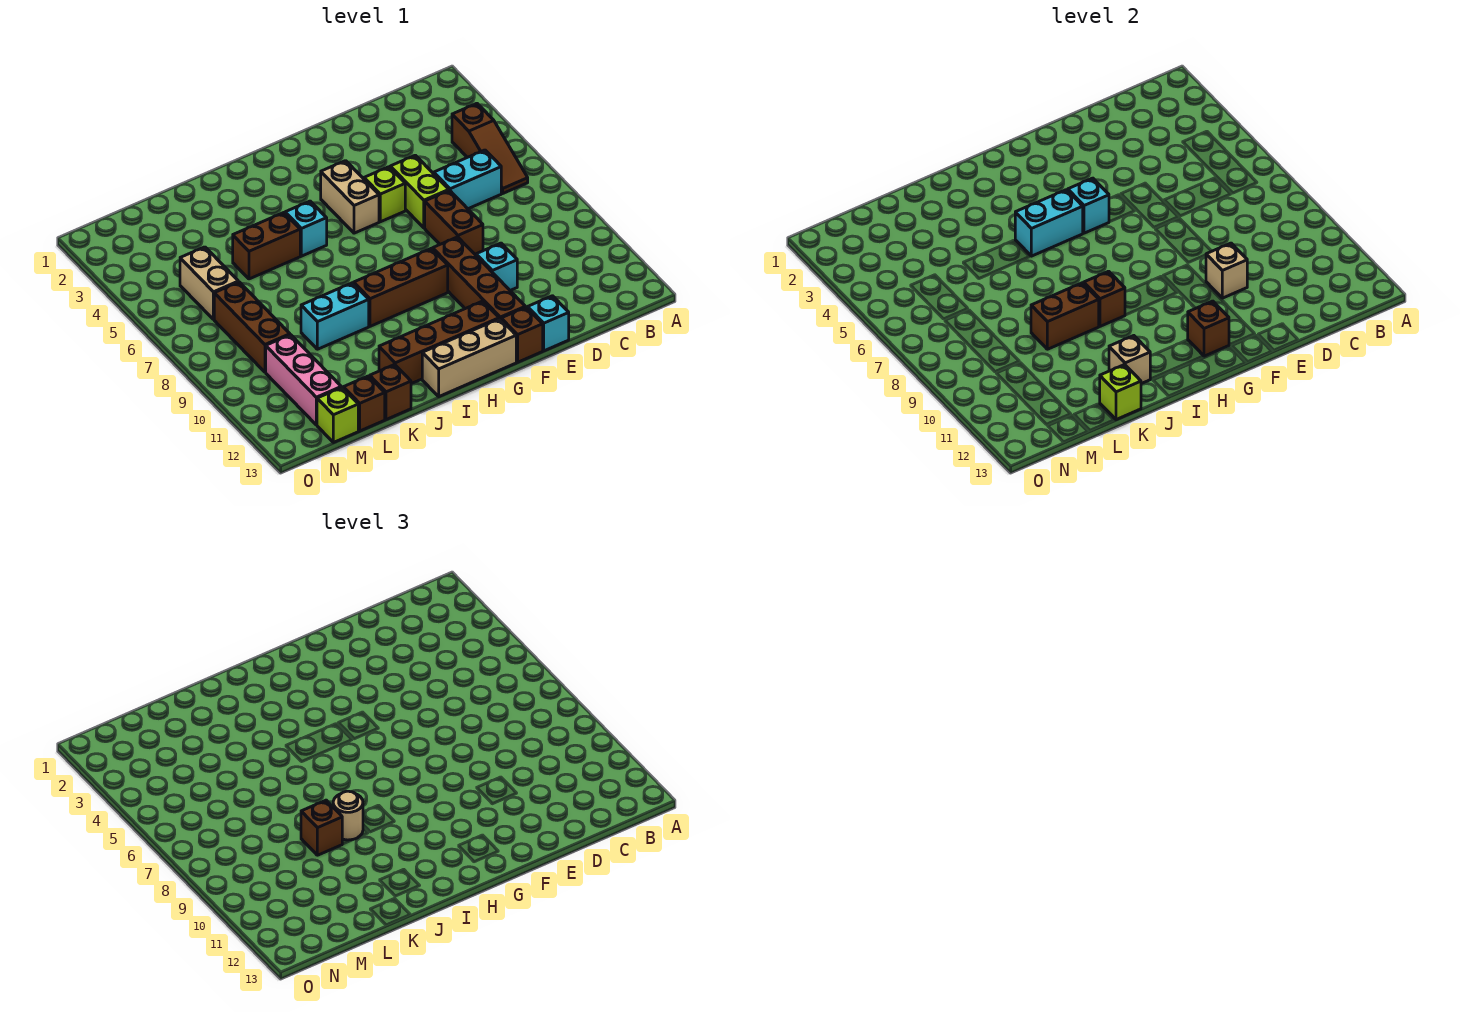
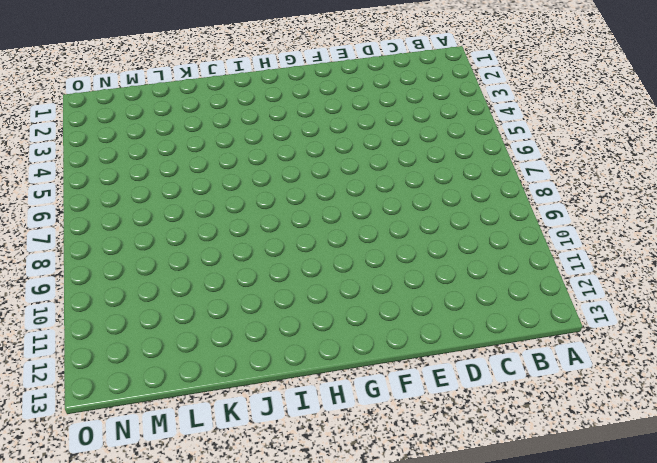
none -> brown slope B4:B6 level 1 top 4
none -> cyan brick C6:D6 level 1
none -> lime brick E5:E6 level 1
none -> brown brick E7:E8 level 1

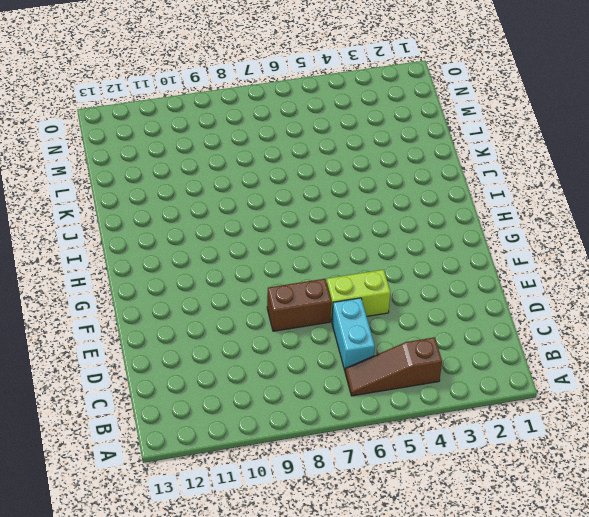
none -> cyan brick E10 level 1
none -> cyan brick E13 level 1
none -> lime brick F5 level 1
none -> brown brick F9:F12 level 1

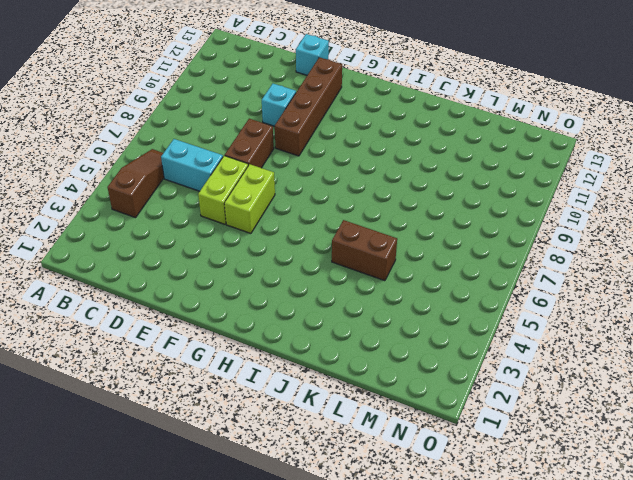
lime brick F5:F6 level 1 -> lime brick F5 level 1
none -> brown brick F13 level 1
none -> tan brick G4:G5 level 1
none -> brown brick G9:I9 level 1
none -> brown brick G12:J12 level 1

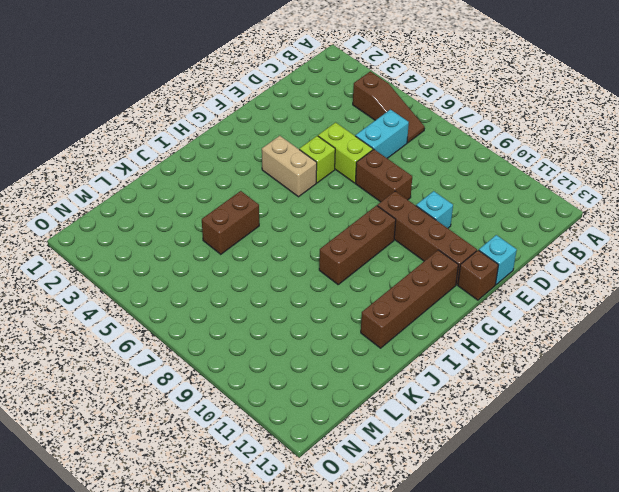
none -> tan brick G13:I13 level 1
none -> cyan brick I5 level 1
none -> cyan brick J9:K9 level 1
none -> brown brick K13 level 1

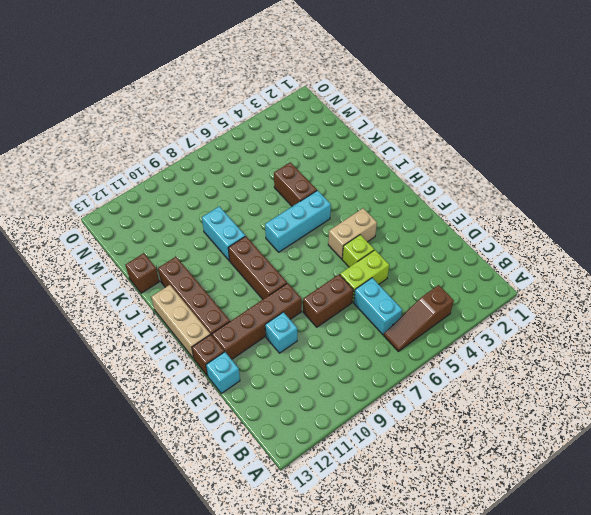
cyan brick I5:I7 level 1 -> cyan brick I5 level 1
none -> brown brick L13 level 1
none -> tan brick M5:M6 level 1
none -> brown brick M7:M9 level 1
none -> pink brick M10:M12 level 1

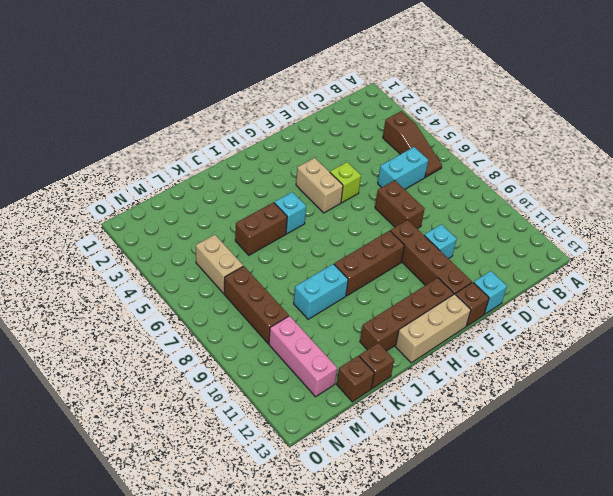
none -> lime brick E5:E6 level 1
none -> lime brick M13 level 1
none -> tan brick E10 level 2
none -> cyan brick G5 level 2

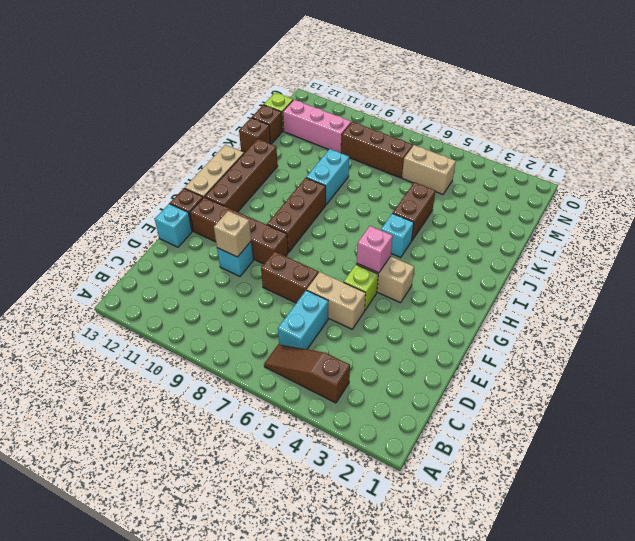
tan brick E5:E6 level 1 -> lime brick E5:E6 level 1
pink brick G5 level 2 -> cyan brick G5 level 2
none -> brown brick G12 level 2
none -> cyan brick H5:I5 level 2
none -> brown brick I9 level 2
none -> brown brick J9:K9 level 2

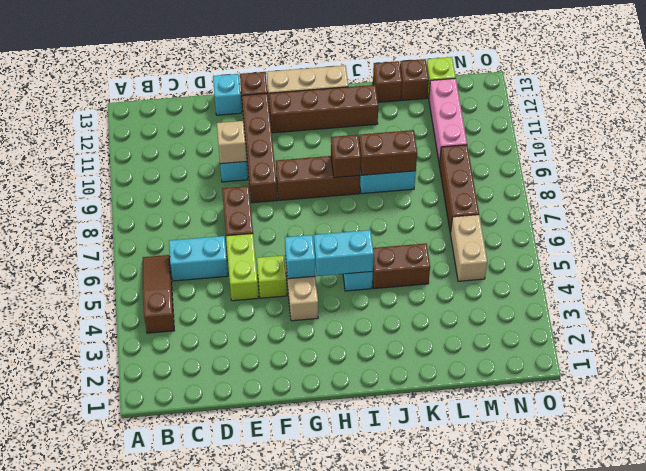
none -> brown brick G12 level 2
none -> tan brick J12 level 2
none -> lime brick K13 level 2
none -> tan round brick J9 level 3

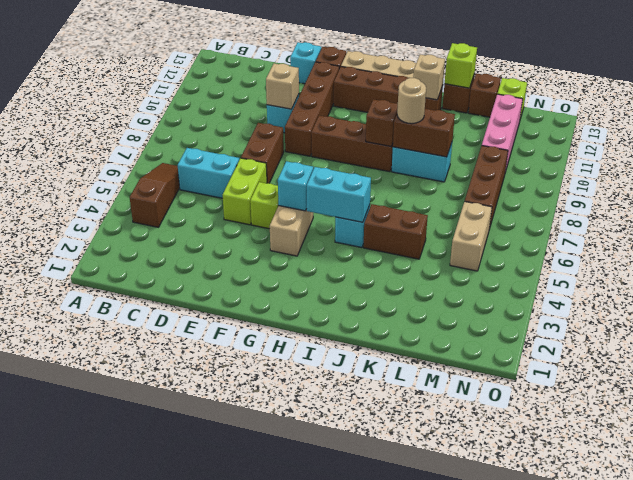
none -> brown brick G12 level 2
none -> brown brick K9 level 3

